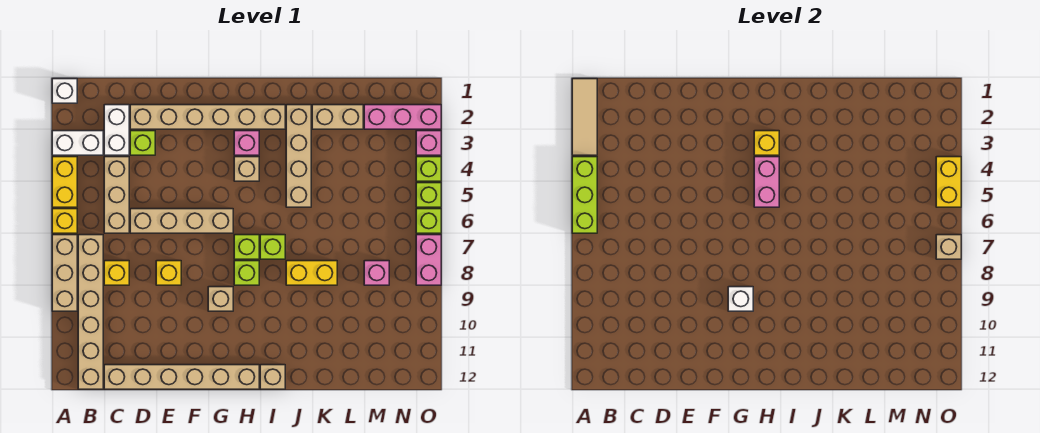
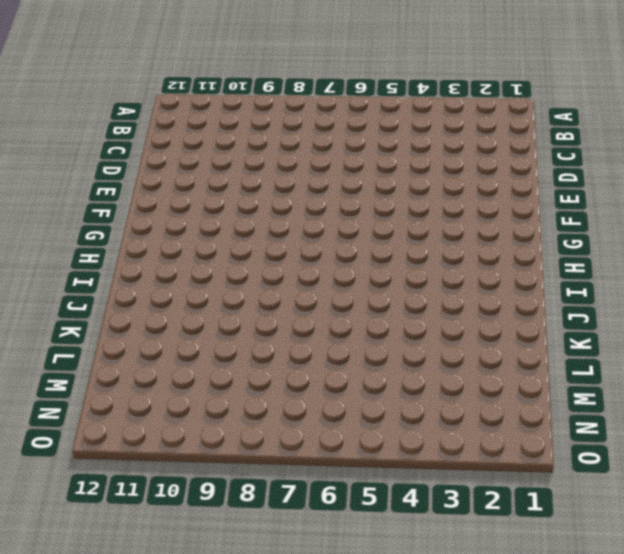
none -> white brick A1 level 1
none -> white brick A3:B3 level 1
none -> yellow brick A4:A5 level 1
none -> yellow brick A6 level 1

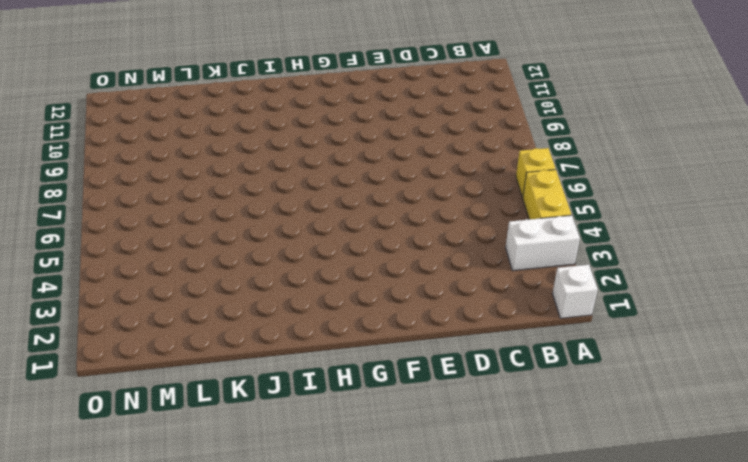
none -> tan brick A7:A9 level 1
none -> tan brick B7:B12 level 1
none -> white brick C2:C3 level 1
none -> tan brick C4:C6 level 1

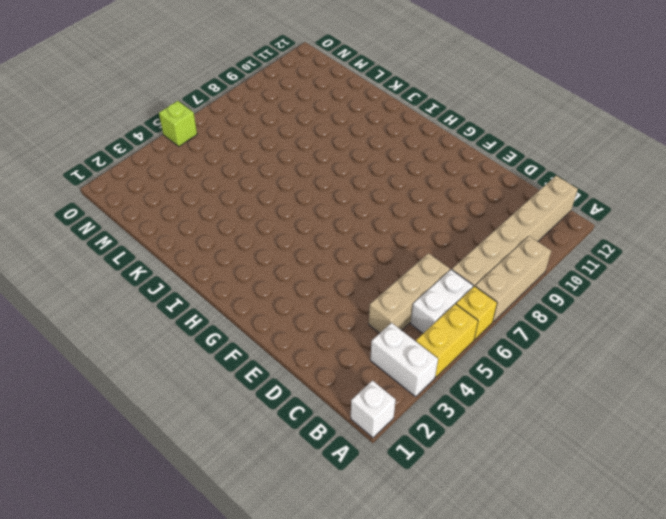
white brick B5:B6 level 1 -> white brick C2:C3 level 1
none -> yellow brick C8 level 1
none -> tan brick C12:H12 level 1
none -> tan brick D2:I2 level 1
none -> lime brick D3 level 1

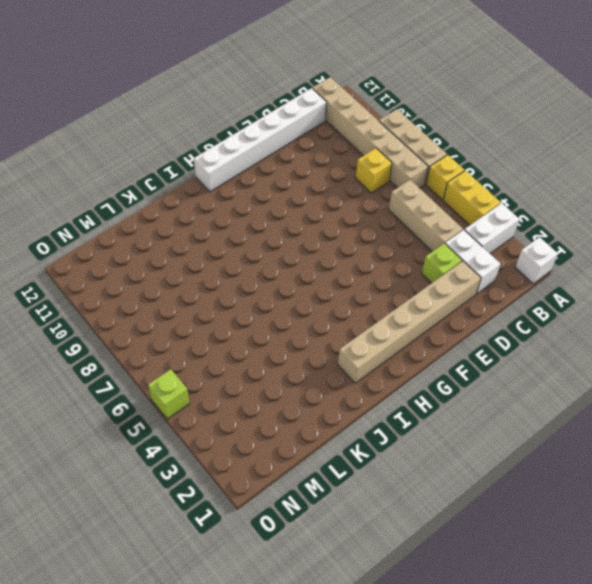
white brick C12:H12 level 1 -> tan brick C12:H12 level 1
none -> tan brick D6:G6 level 1
none -> yellow brick E8 level 1
none -> tan brick G9 level 1
none -> pink brick H3 level 1

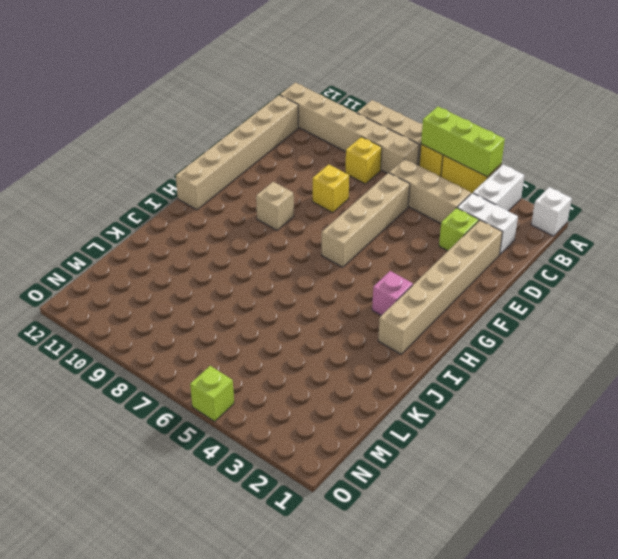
none -> tan brick H4 level 1
none -> lime brick H7 level 1
none -> lime brick H8 level 1
none -> lime brick I7 level 1

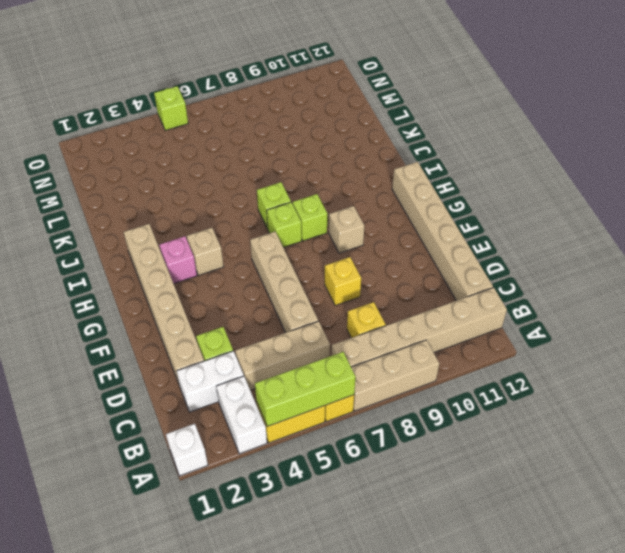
none -> tan brick I12 level 1
none -> tan brick J2:J5 level 1
none -> yellow brick J8:K8 level 1
none -> tan brick K2:L2 level 1

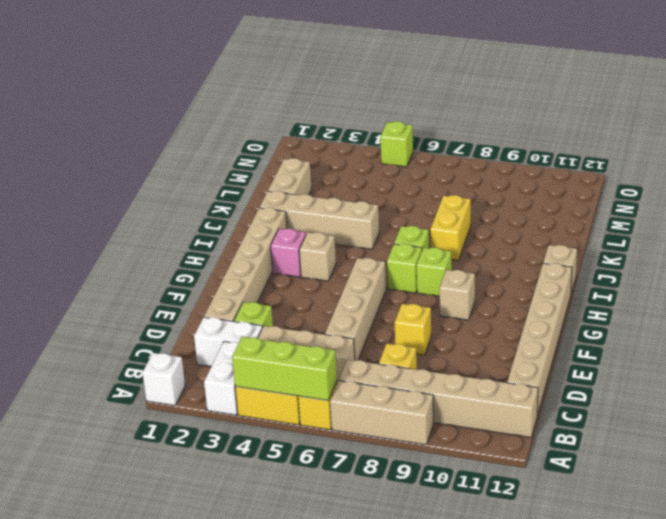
none -> pink brick M2:O2 level 1
none -> pink brick M8 level 1
none -> pink brick O3 level 1
none -> lime brick O4 level 1

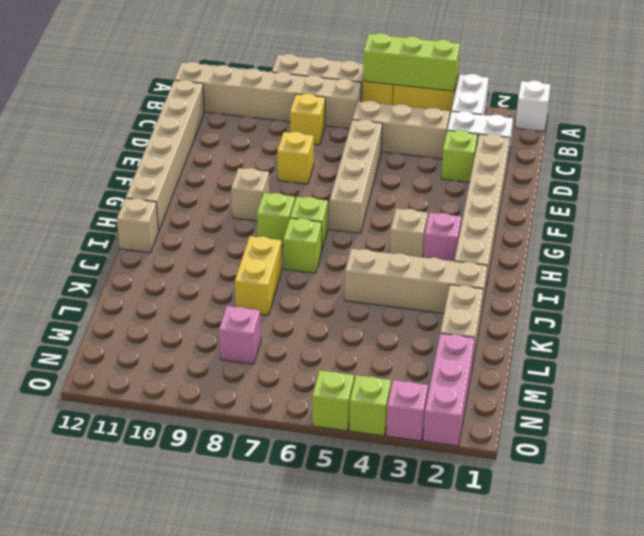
none -> lime brick O6 level 1
none -> pink brick O7:O8 level 1
none -> tan tile A1:A3 level 2
none -> white brick G9 level 2

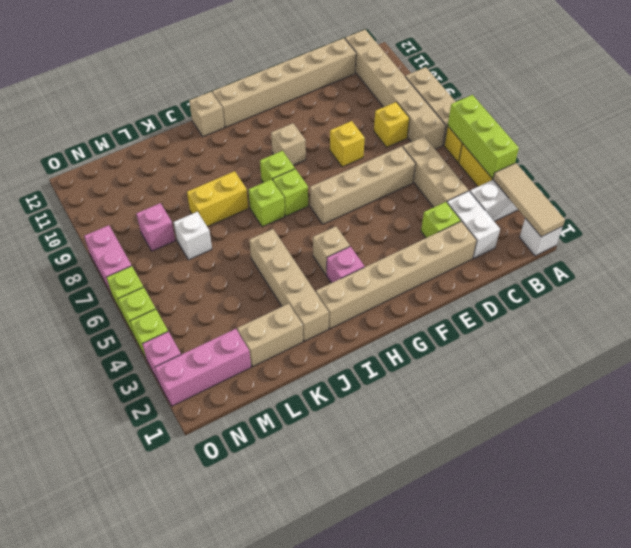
white brick L7 level 1 -> white brick G9 level 2
none -> yellow brick H3 level 2
none -> pink brick H4:H5 level 2
none -> yellow brick O4:O5 level 2
none -> tan brick O7 level 2

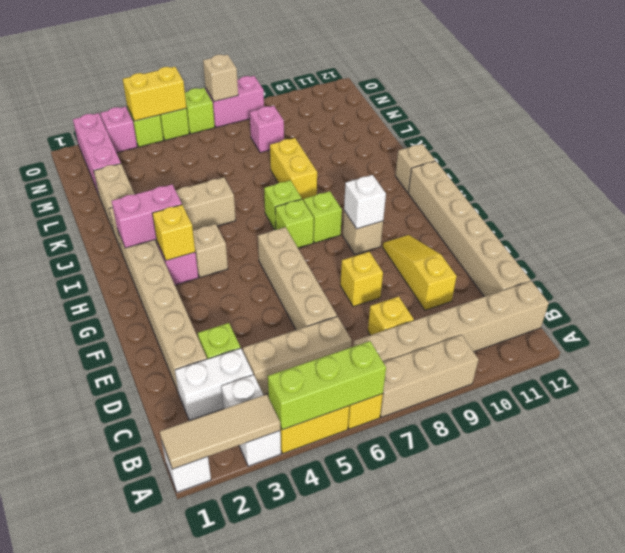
yellow slope D10:F10 level 1 top D -> none
pink brick I2:I3 level 2 -> pink brick H4:H5 level 2

